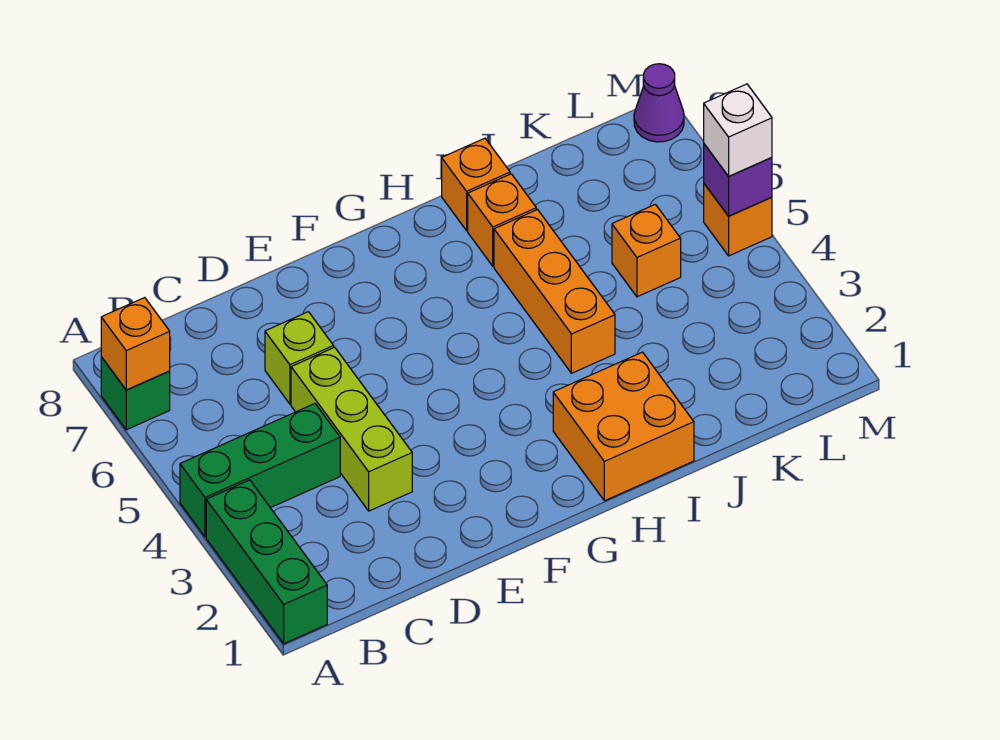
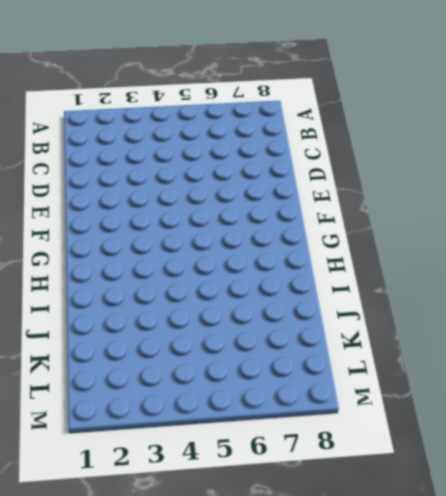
none -> green brick A1:A3 level 1
none -> green brick A4:C4 level 1
none -> green brick A7 level 1

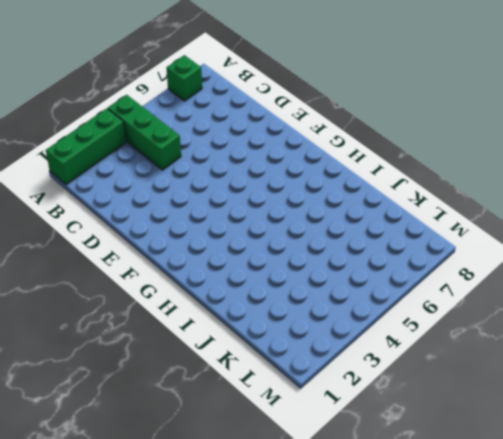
none -> lime brick D3:D5 level 1
none -> lime brick D6 level 1
none -> orange brick H1:I2 level 1

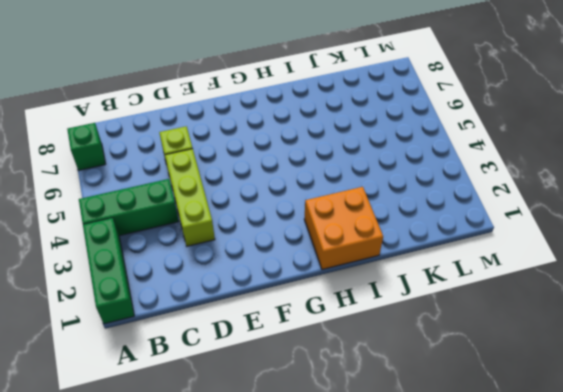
none -> orange brick I4:I6 level 1
none -> orange brick I7 level 1
none -> orange brick I8 level 1

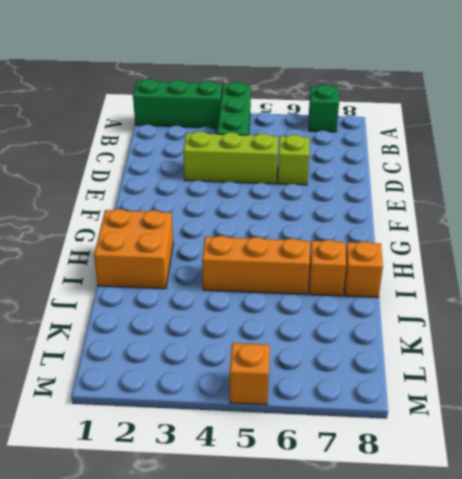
none -> orange brick K5 level 1
none -> purple cone M8 level 1
none -> orange brick A7 level 2

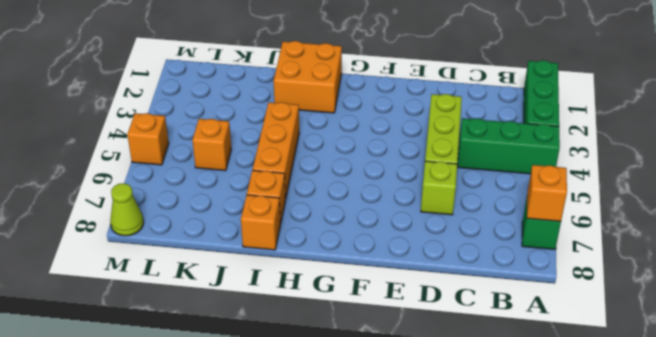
lime cone M8 level 1 -> purple cone M8 level 1
none -> purple brick M5 level 2
none -> white brick M5 level 3

